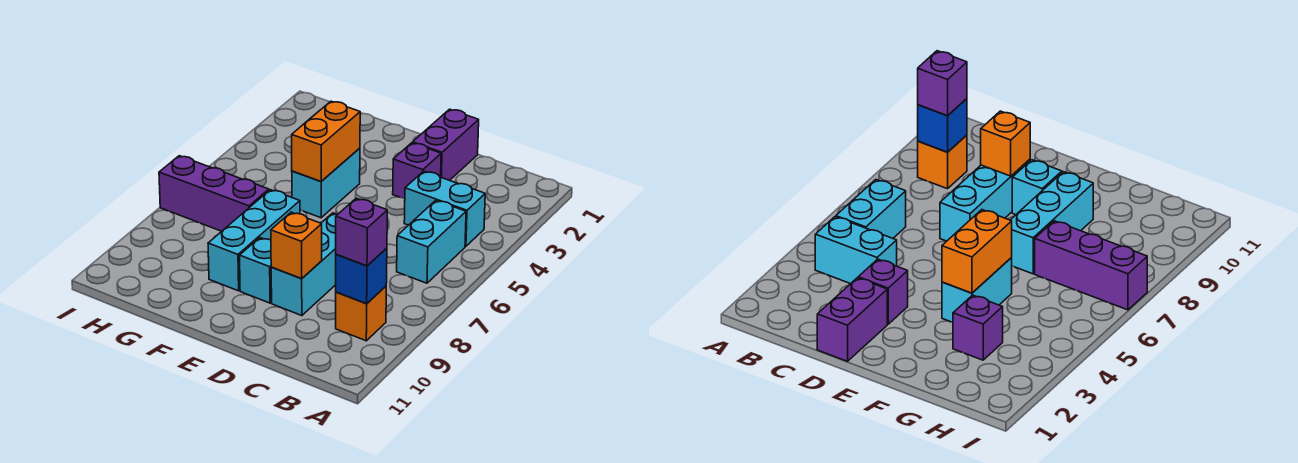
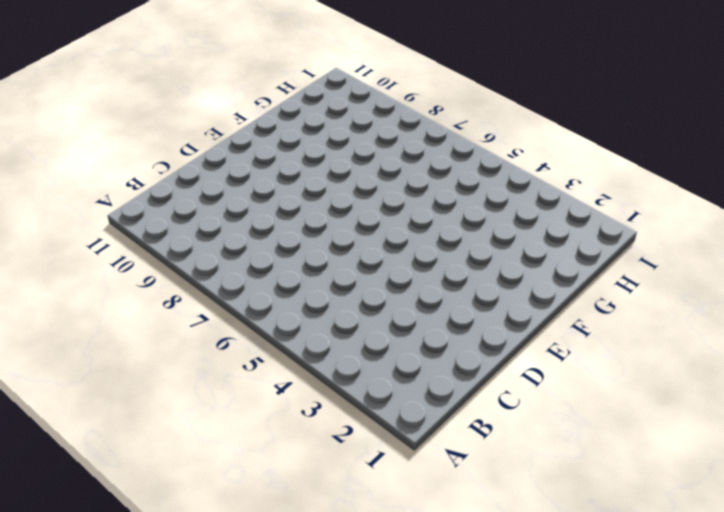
none -> cyan brick B4:C4 level 1
none -> cyan brick B5:B6 level 1
none -> orange brick B9 level 1

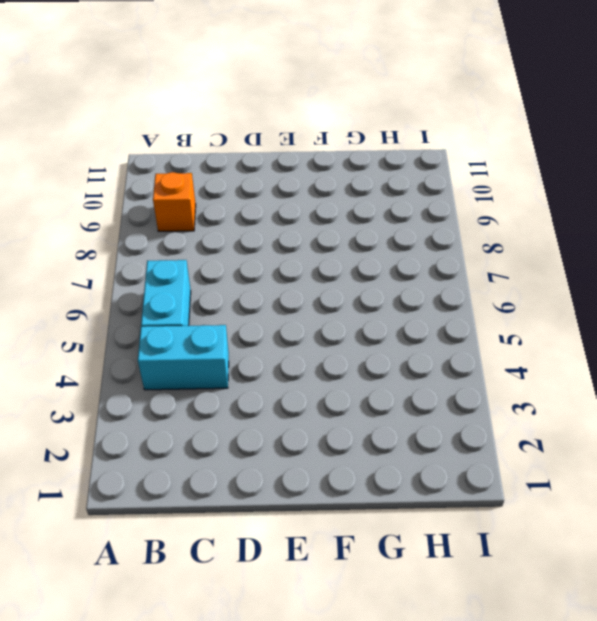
none -> purple brick D1:D2 level 1
none -> purple brick D3 level 1
none -> cyan brick D7:D9 level 1

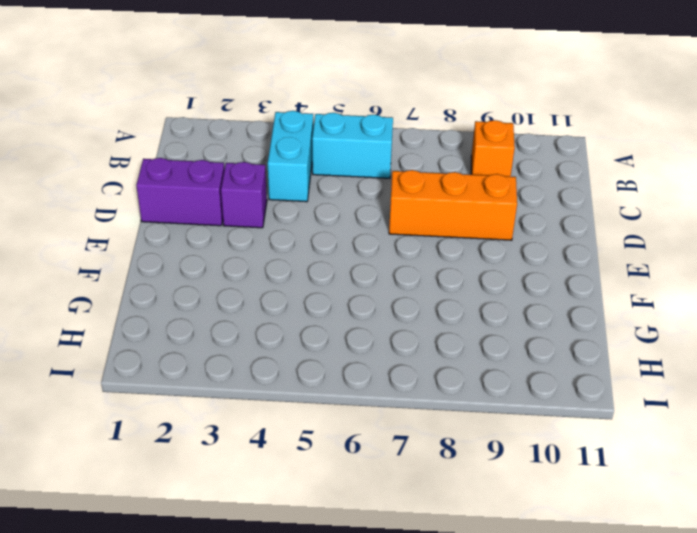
orange brick D7:D9 level 1 -> cyan brick D7:D9 level 1
none -> cyan brick E9 level 1
none -> cyan brick F4:F5 level 1
none -> cyan brick F7:F9 level 1

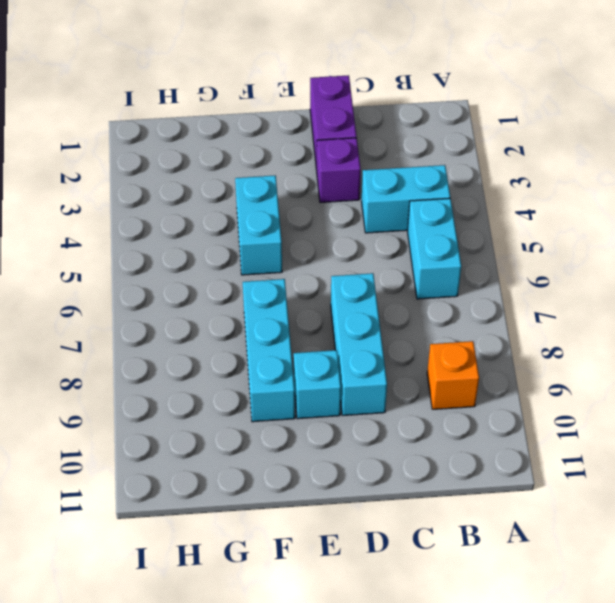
none -> purple brick G3 level 1
none -> purple brick G7:I7 level 1
none -> blue brick B9 level 2

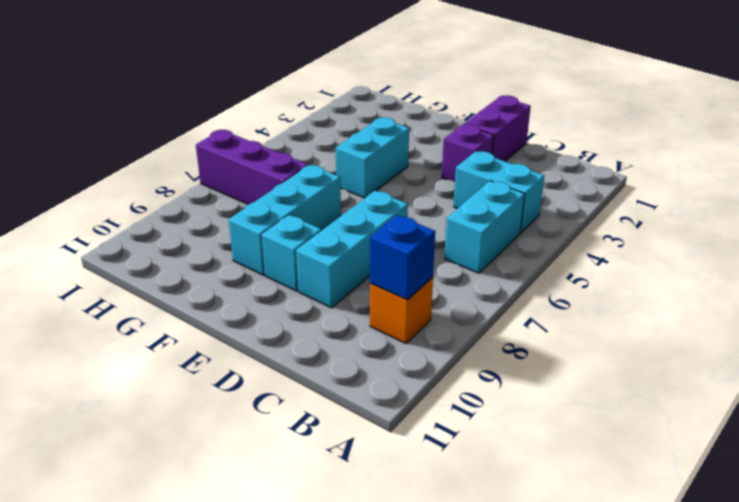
none -> purple brick G3 level 1
none -> orange brick D9 level 2
none -> orange brick F4:F5 level 2

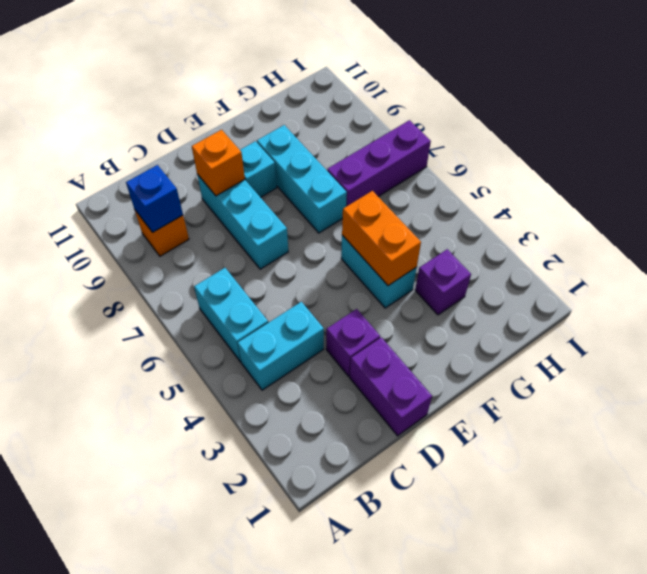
none -> purple brick B9 level 3

